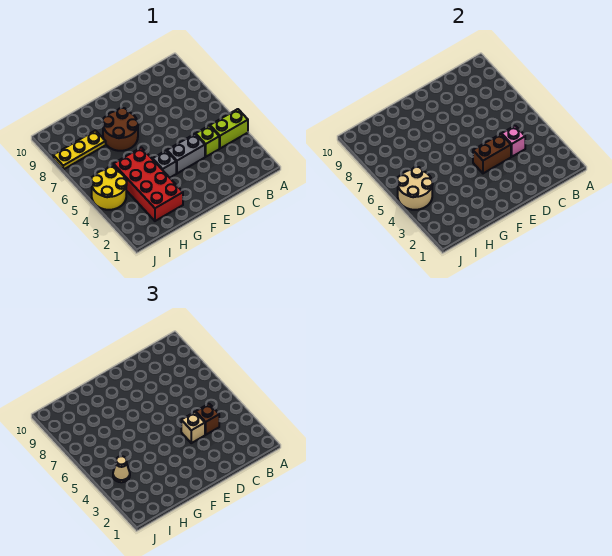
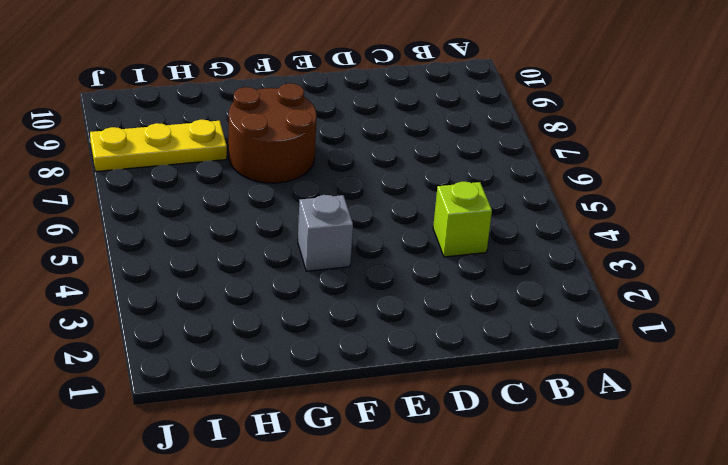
none -> lime brick A4:B4 level 1
none -> grey brick D4:E4 level 1
none -> red brick G2:H5 level 1

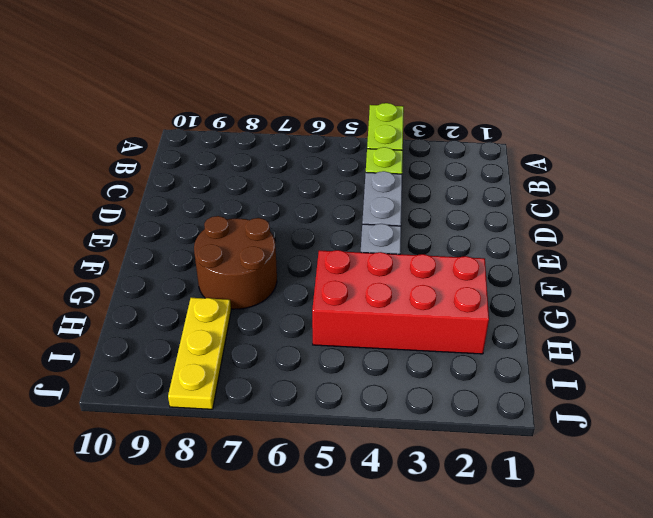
none -> yellow round brick I4:J5 level 1
none -> pink brick C4 level 2
none -> brown brick D4:E4 level 2

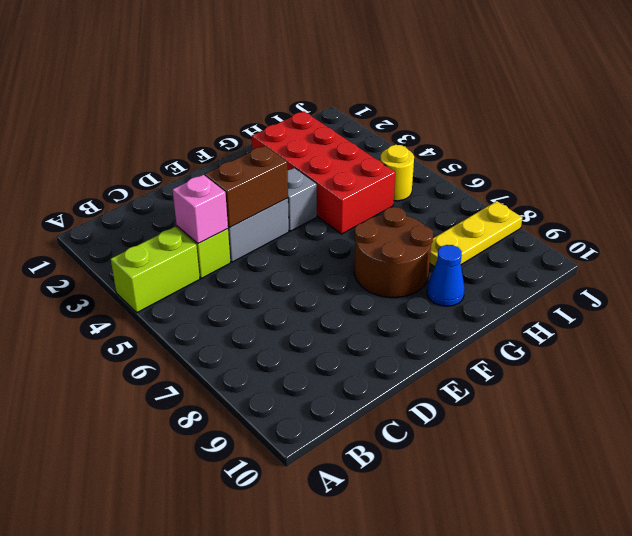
blue cone G9 level 1 -> none
yellow round brick I5 level 1 -> yellow round brick I4:J5 level 1
none -> tan round brick I4:J5 level 2
none -> brown brick C4 level 3
none -> tan brick D4 level 3

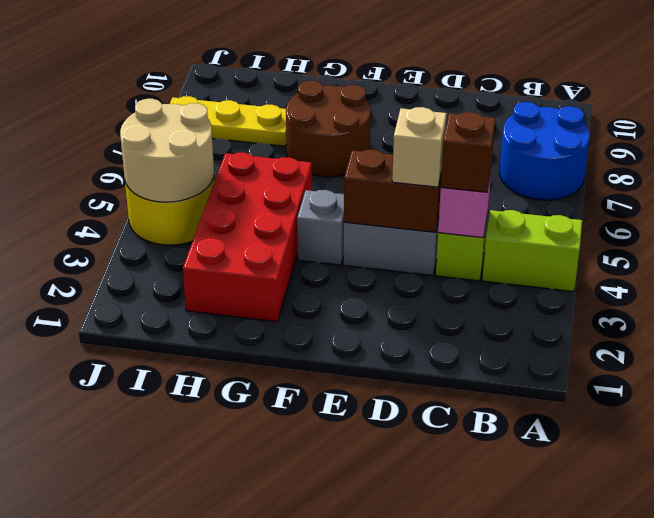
blue round brick A7:B8 level 1 -> none
none -> tan cone I4 level 3

